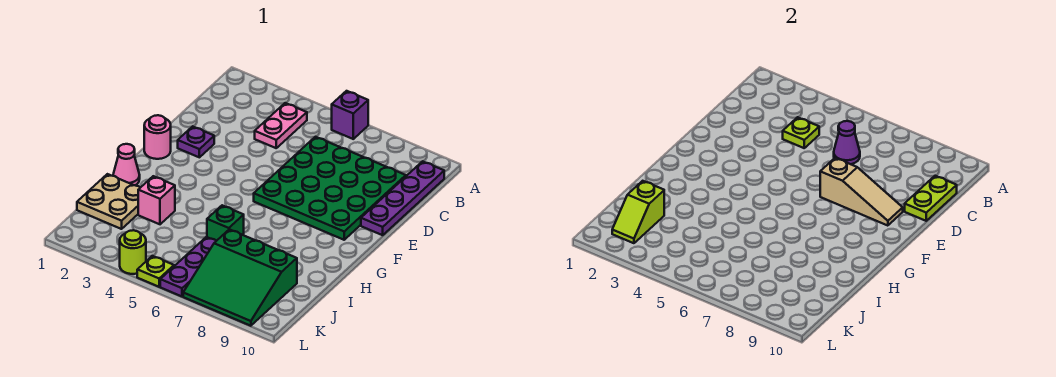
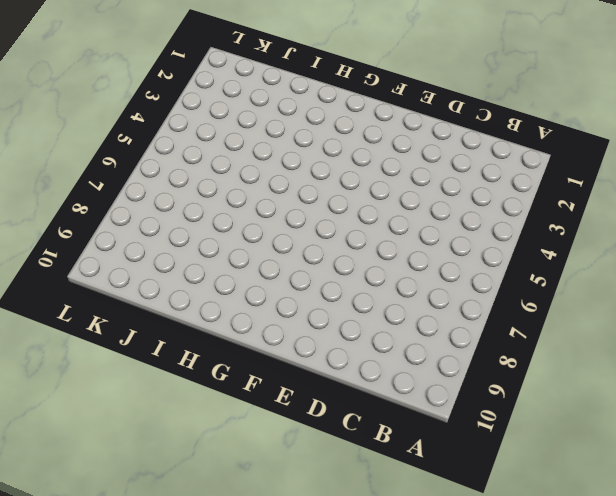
none -> purple brick A6 level 1
none -> pink plate B4:C4 level 1
none -> purple plate B10:E10 level 1

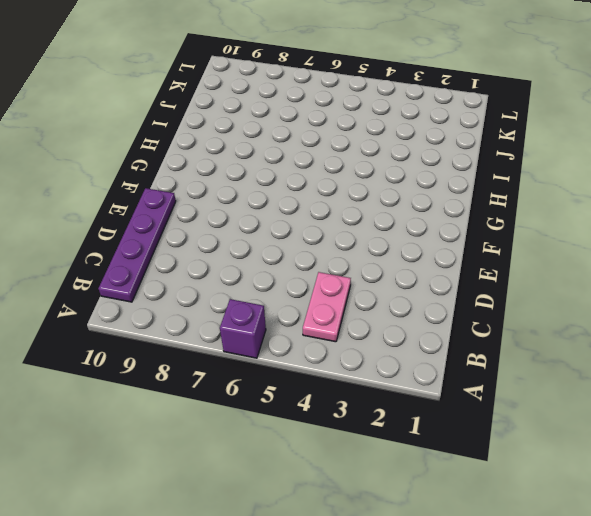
none -> green plate C6:F9 level 1
none -> purple plate E2 level 1
none -> pink round brick F1 level 1

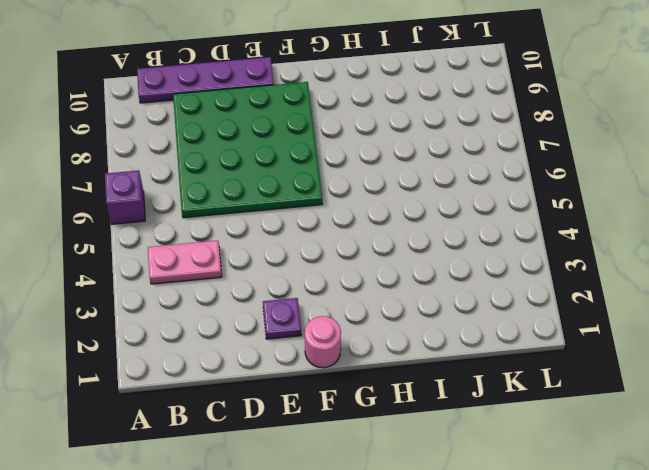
none -> pink cone H1 level 1
none -> tan plate I1:J2 level 1
none -> pink brick I3 level 1

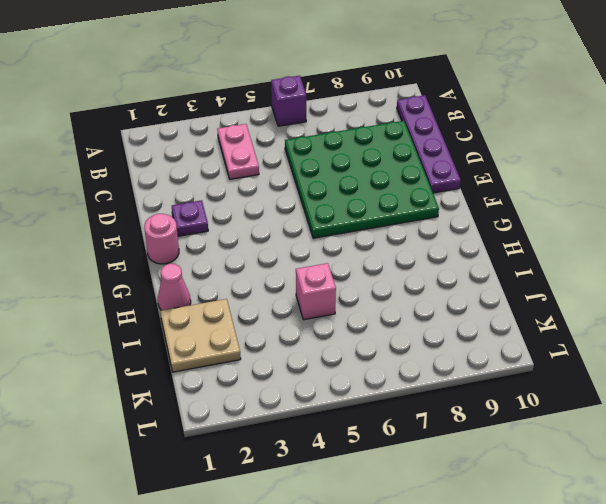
pink brick I5 level 1 -> pink brick I3 level 1
none -> green brick I6 level 1
none -> purple plate J6:L6 level 1
none -> green slope J7:L9 level 1 top J

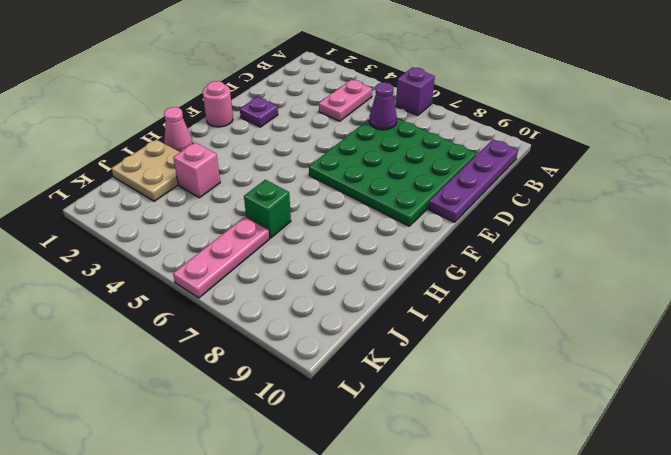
pink plate J6:L6 level 1 -> purple plate J6:L6 level 1
none -> green slope J7:L9 level 1 top J
none -> lime round brick L4 level 1
none -> lime plate L5 level 1

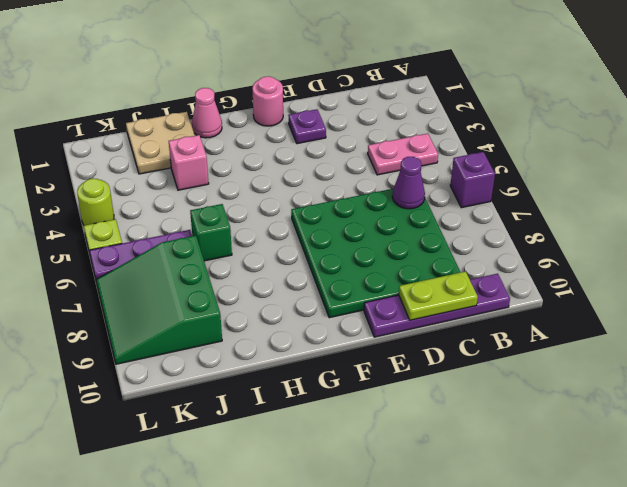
none -> lime plate C4 level 2
none -> tan slope E7:E9 level 2 top 7
none -> lime slope J2:K2 level 2 top J

